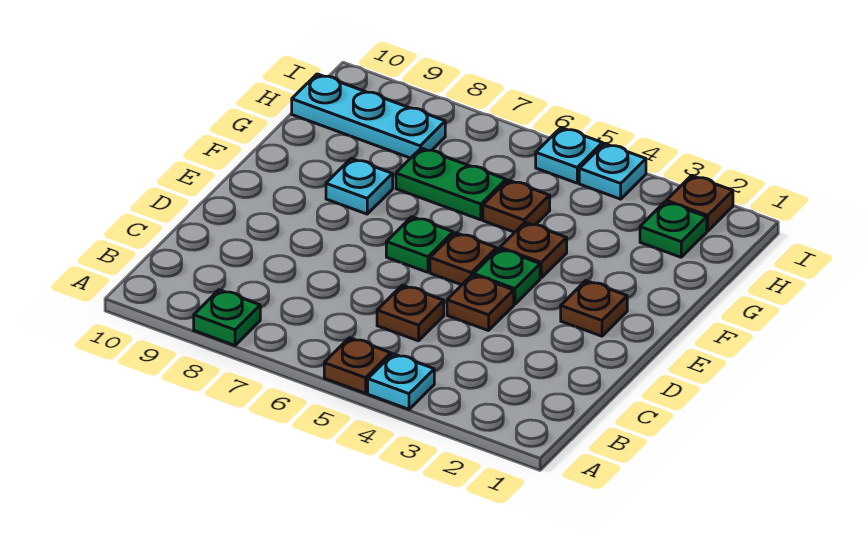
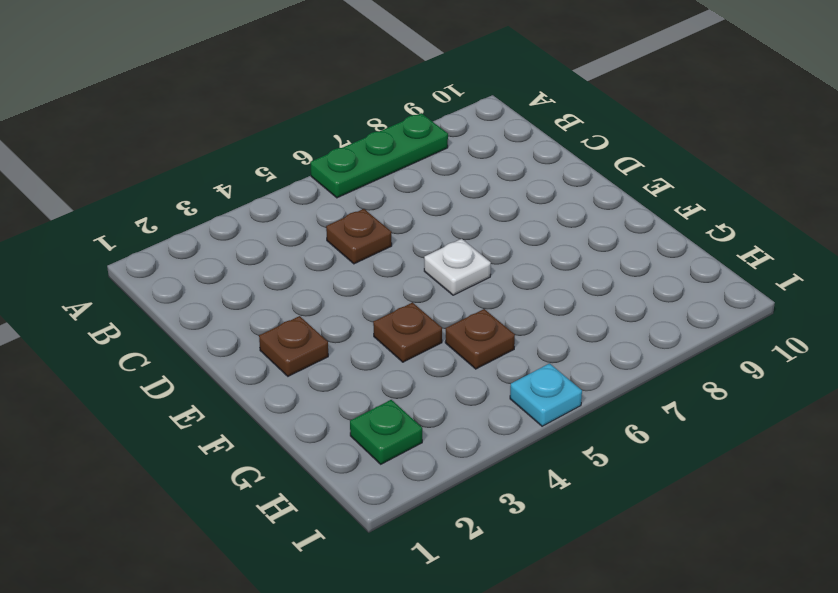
green plate A6:A8 level 1 -> green plate A8 level 1
white plate E6 level 1 -> green plate E6 level 1
none -> cyan plate A4 level 1
none -> brown plate A5 level 1
none -> brown plate D4 level 1

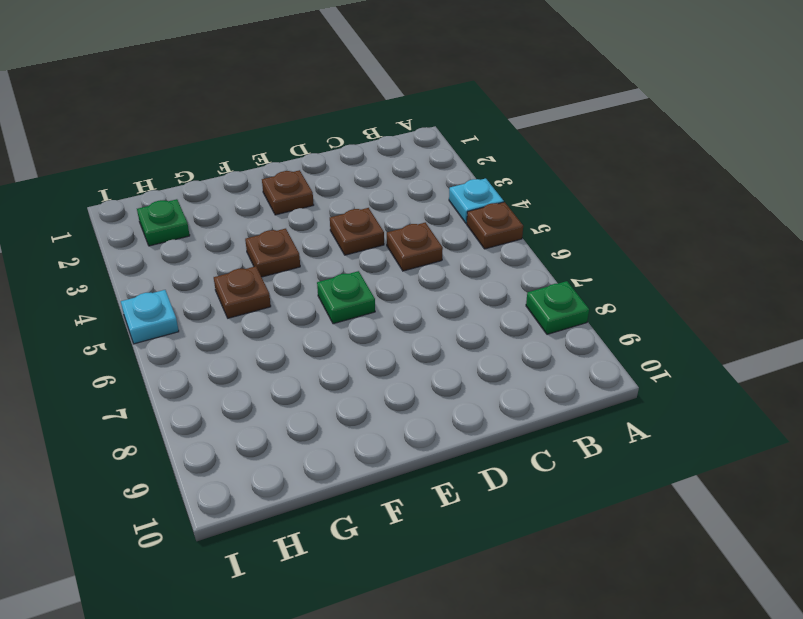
none -> green plate E4 level 1
none -> brown plate E5 level 1
none -> cyan plate F8 level 1

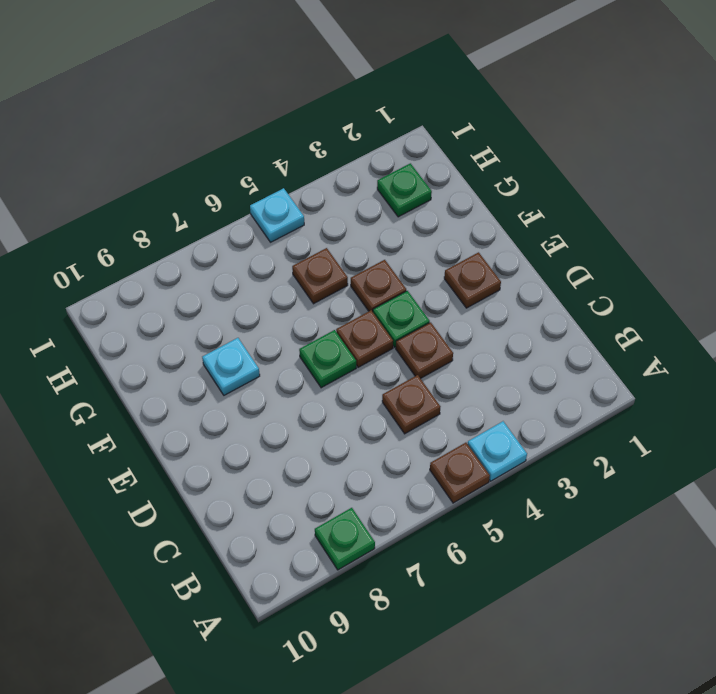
none -> green plate G6:G7 level 1
none -> cyan plate H8:H10 level 1
none -> brown plate I2 level 1

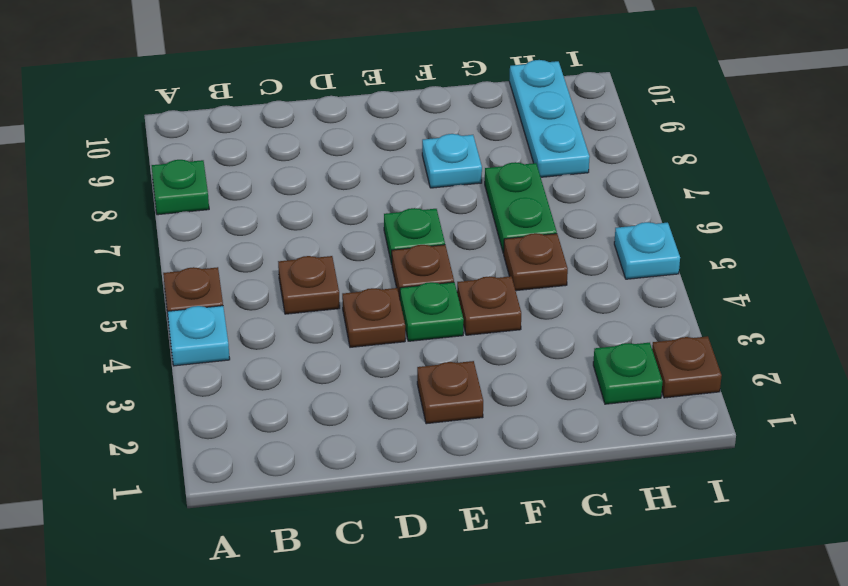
none -> cyan plate I4 level 1

